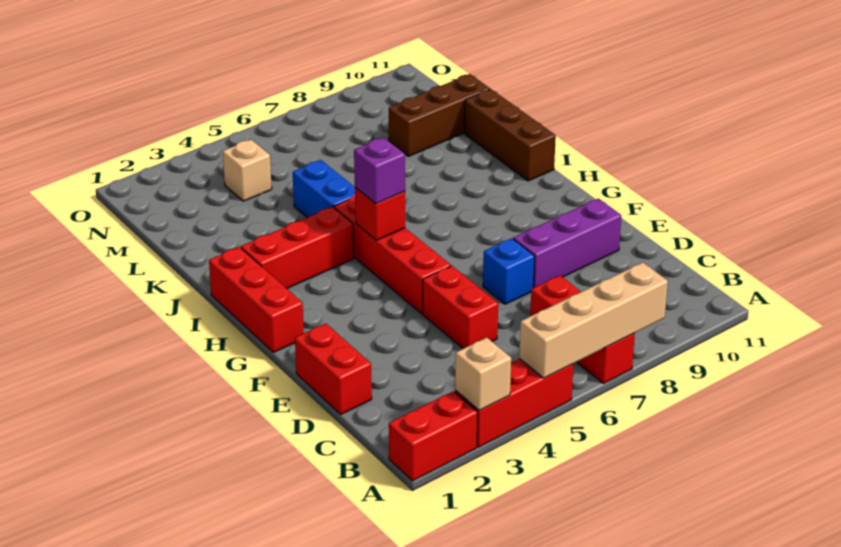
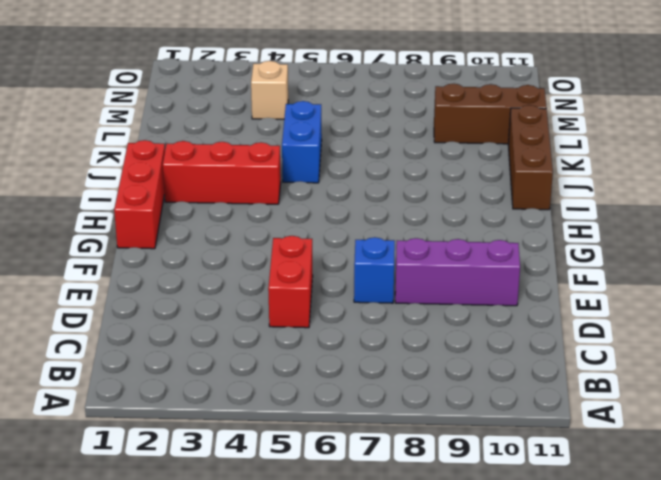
none -> red brick A1:A2 level 1
none -> red brick A3:A5 level 1
none -> red brick A7:C7 level 1

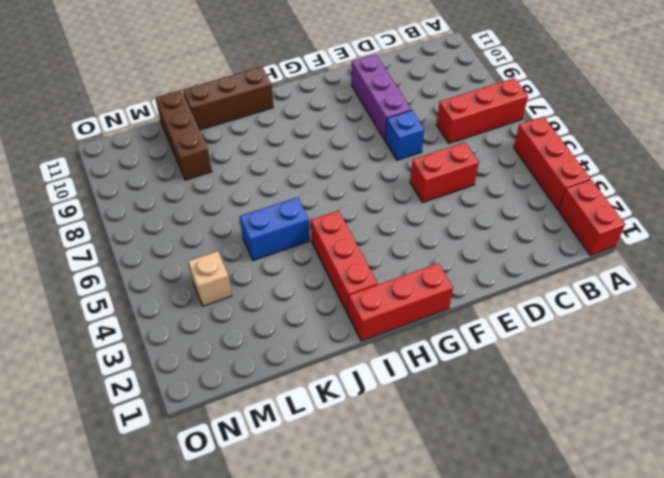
none -> red brick D1:E1 level 1
none -> red brick F5:I5 level 1
none -> tan brick A3 level 2

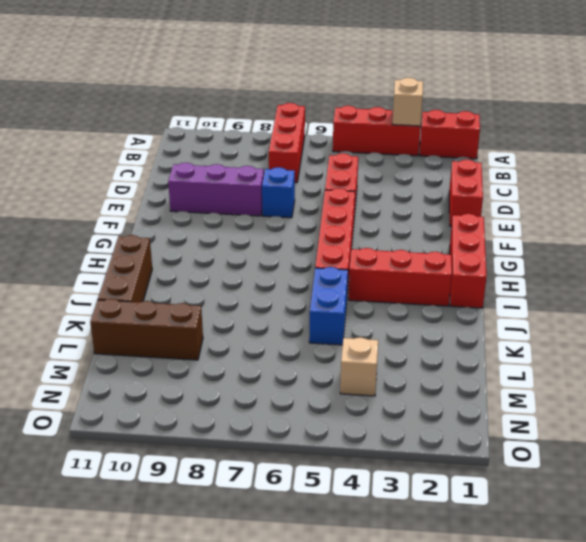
none -> tan brick A5:A8 level 2
none -> red brick H5 level 2
none -> purple brick H5 level 3

